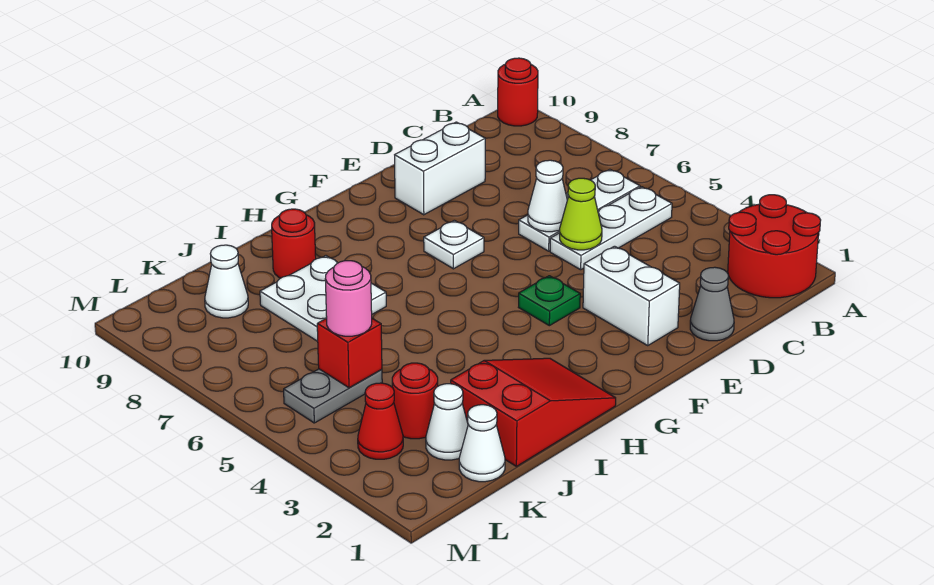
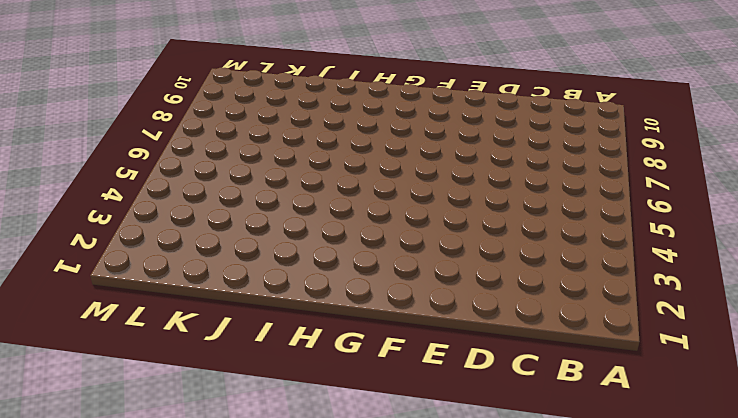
none -> red round brick A1:B2 level 1
none -> red round brick A10 level 1
none -> white plate B5:D5 level 1

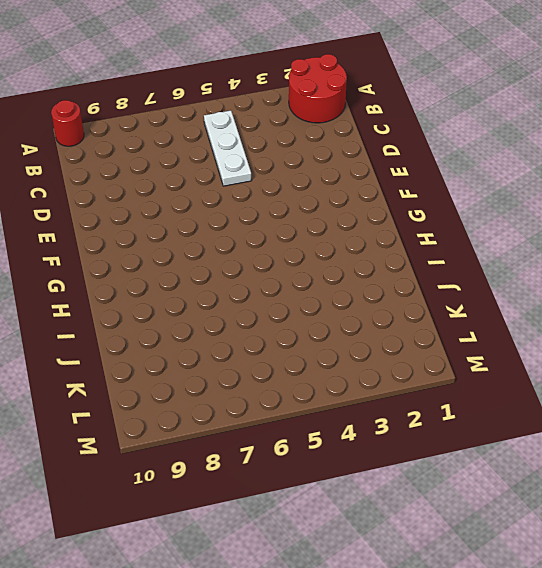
none -> white plate B6:D6 level 1
none -> grey cone D1 level 1
none -> white brick D9:E9 level 1

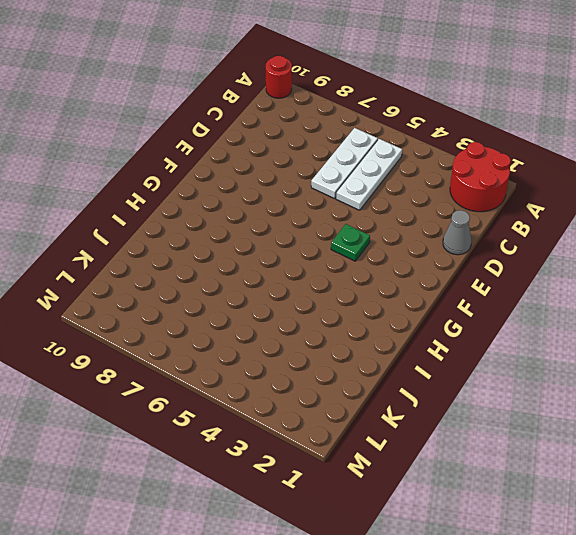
none -> white brick D9:E9 level 1
none -> white brick E2:E3 level 1
none -> white plate F7 level 1

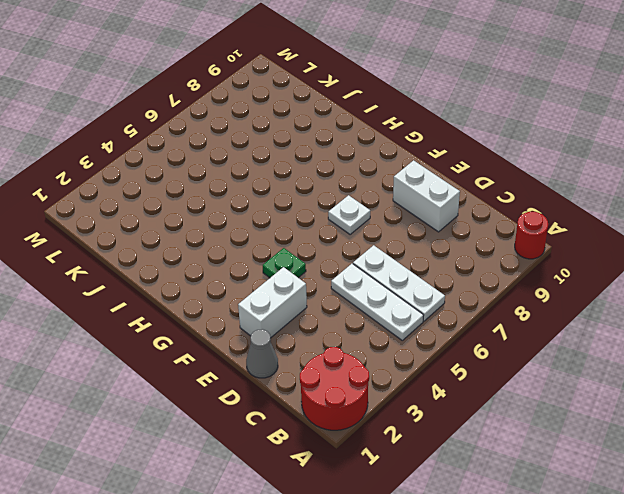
none -> red slope H1:J2 level 1 top J
none -> white plate I7:J8 level 1
none -> red round brick I9 level 1

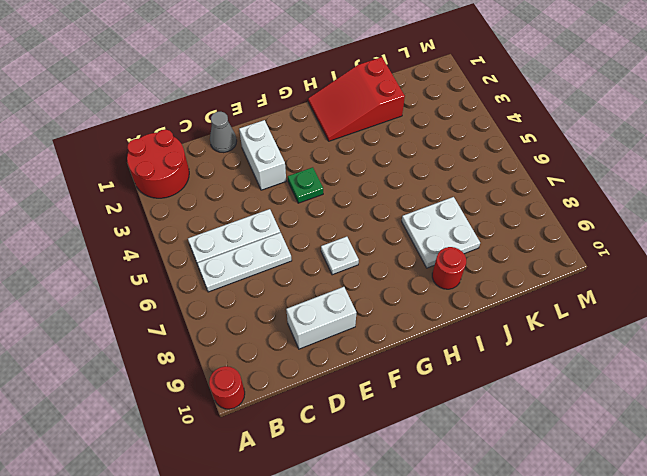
none -> white cone K1 level 1
none -> white cone K2 level 1
none -> red round brick K3 level 1

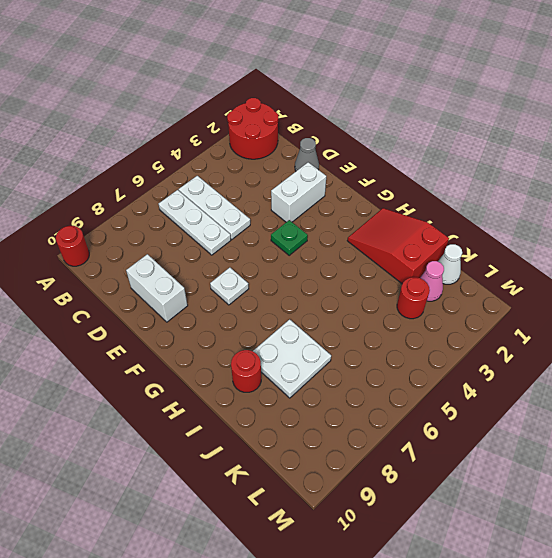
pink cone K2 level 1 -> white cone K2 level 1
none -> grey plate K5:L5 level 1
none -> white cone K9 level 1
none -> red cone L3 level 1

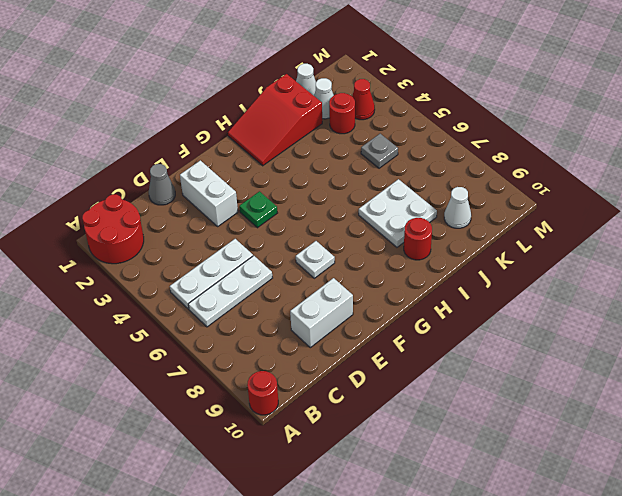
grey plate K5 level 1 -> grey plate K5:L5 level 1
none -> lime cone D5 level 2
none -> white cone D6 level 2
none -> red brick K5 level 2

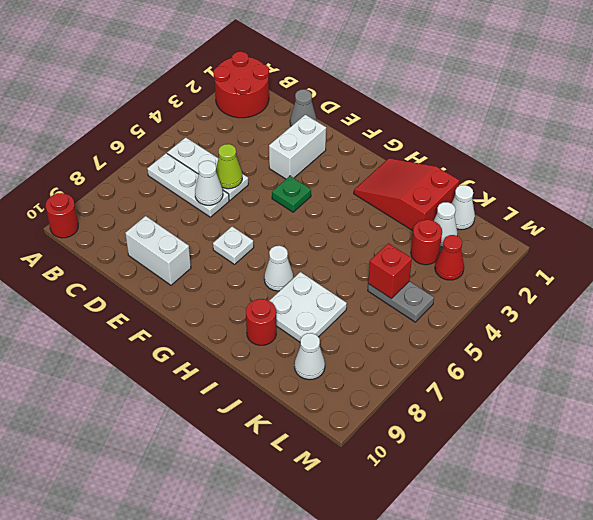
white cone H7 level 1 -> none
none -> pink round brick K5 level 3

